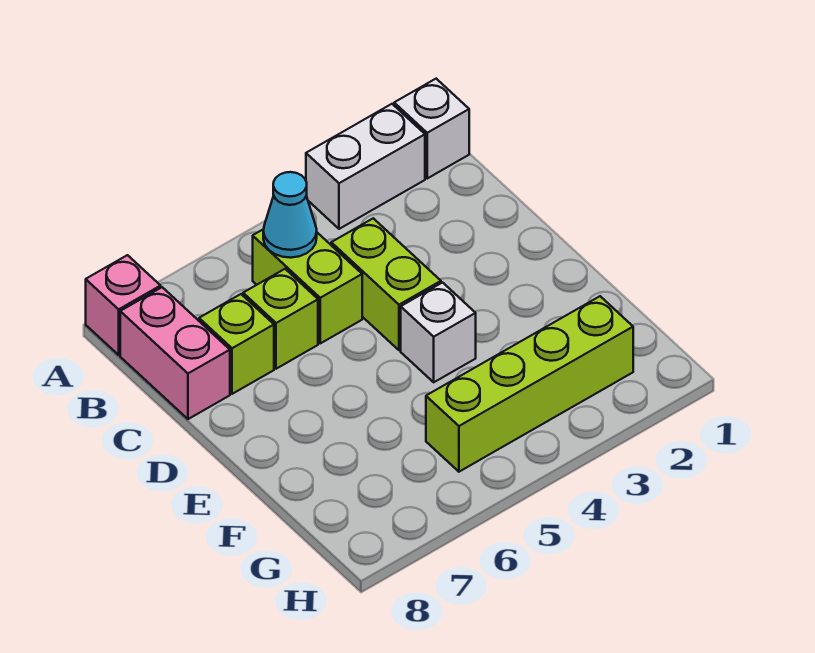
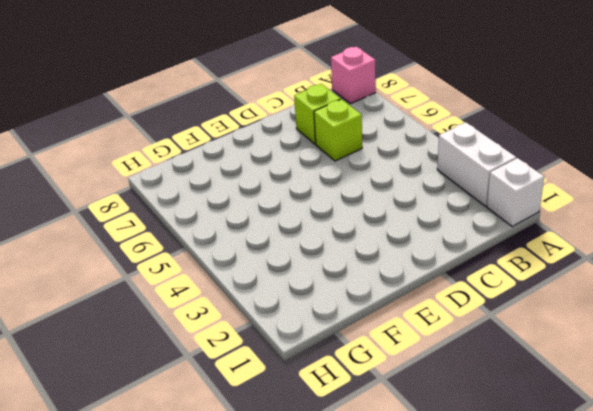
none -> lime brick B5:C5 level 1
none -> pink brick B8:C8 level 1

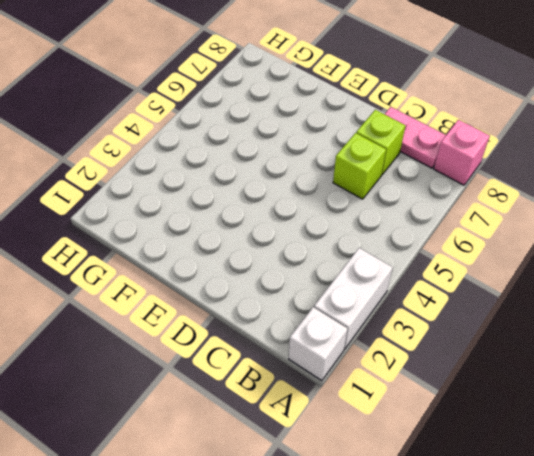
pink plate B8:C8 level 1 -> pink brick B8:C8 level 1
none -> lime brick B5:C5 level 1
none -> lime brick C4:D4 level 1

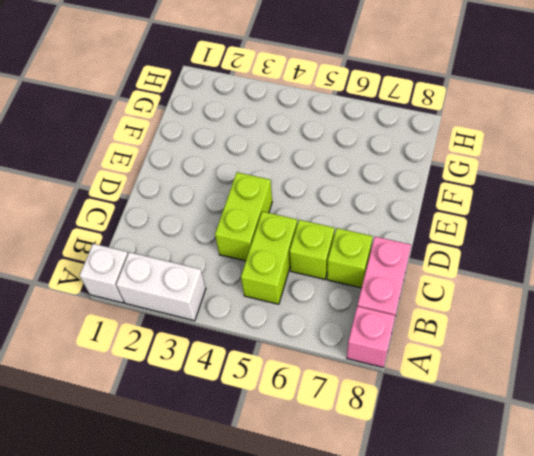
none -> white brick E4 level 1
none -> lime brick G2:G5 level 1

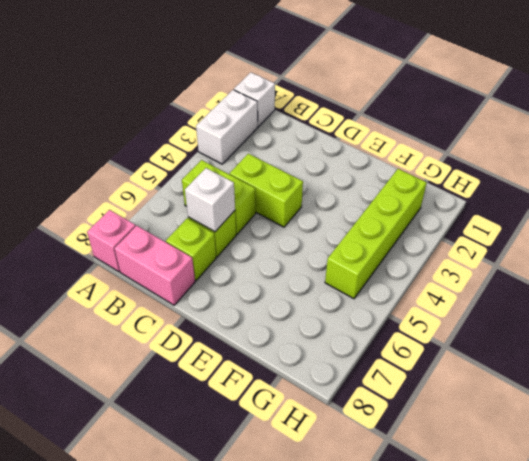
white brick C6 level 2 -> white brick E4 level 1
none -> cyan cone B5 level 2

